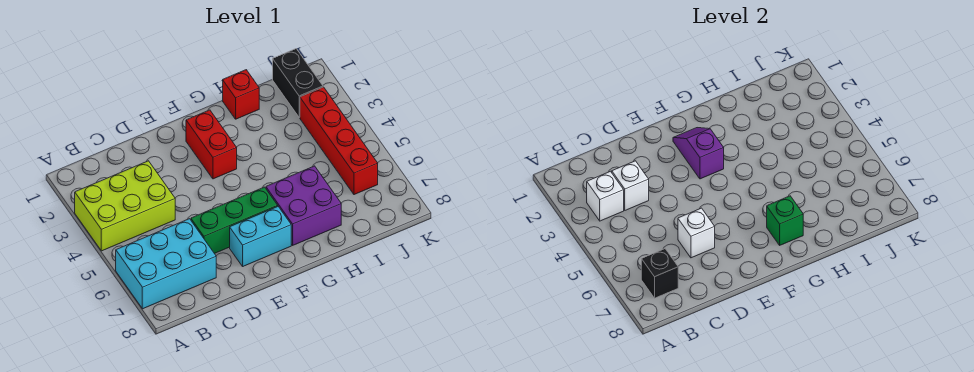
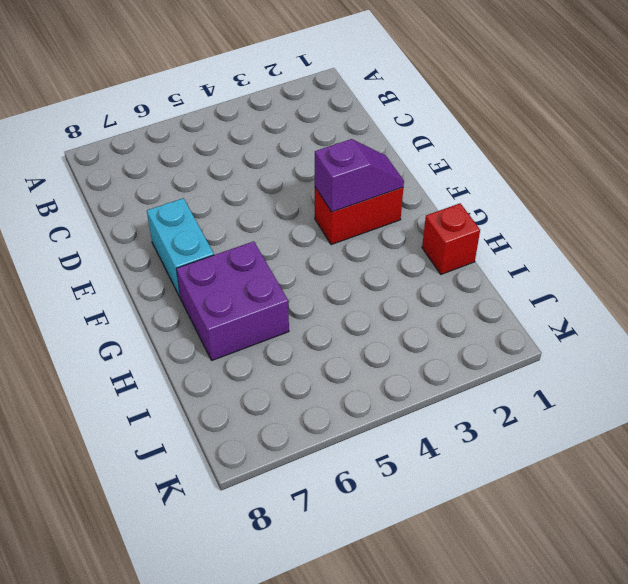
none -> lime brick A3:C4 level 1
none -> cyan brick A6:C7 level 1
none -> green brick D6:F6 level 1

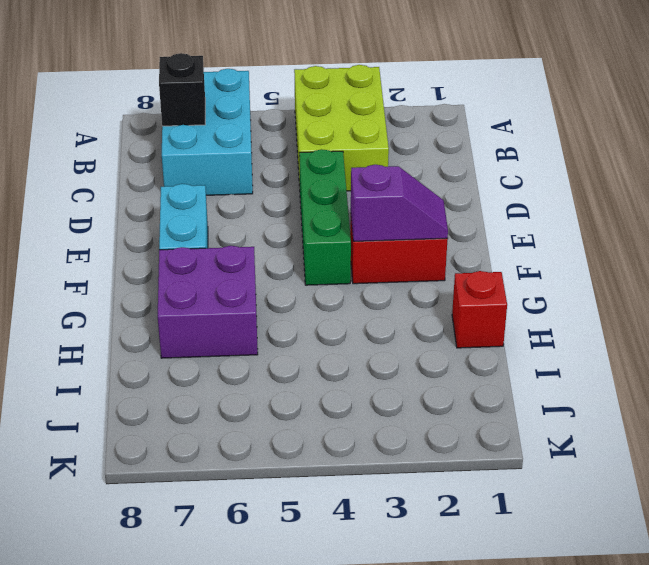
green brick D4:F4 level 1 -> green brick D6:F6 level 1
none -> black brick J1:J2 level 1
none -> red brick J3:J6 level 1
none -> white brick B3 level 2

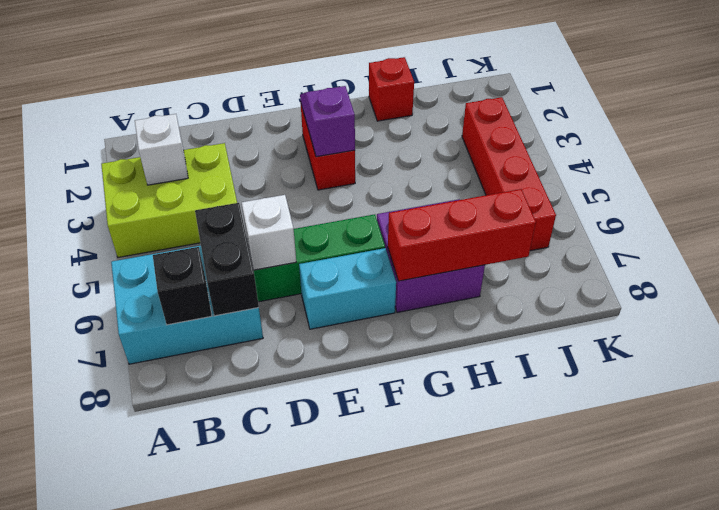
black brick C6:C7 level 2 -> black brick J1:J2 level 1
red brick G7:I7 level 2 -> green brick G7 level 2
none -> white brick C3 level 2

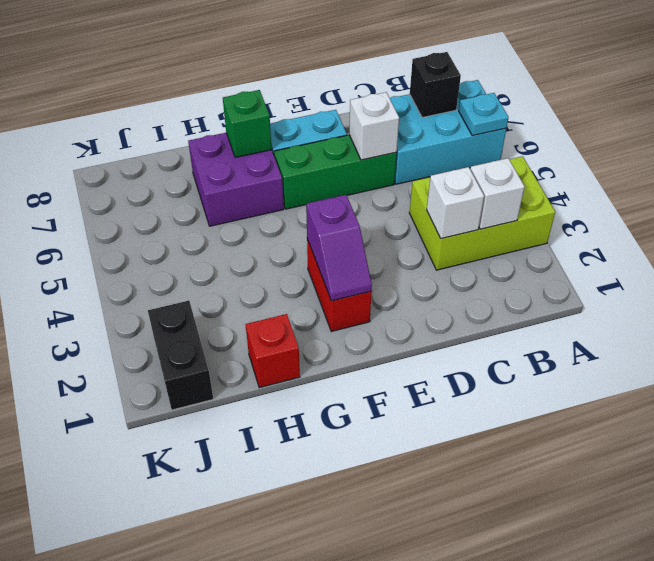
cyan plate A6 level 2 -> none
none -> red brick J3:J6 level 1

